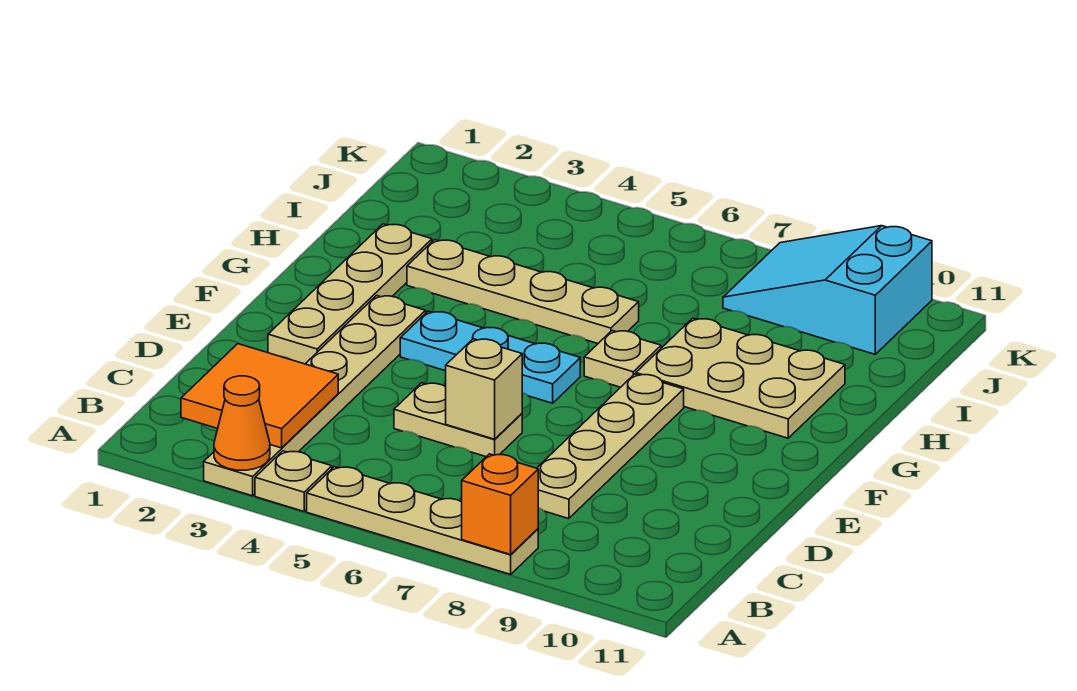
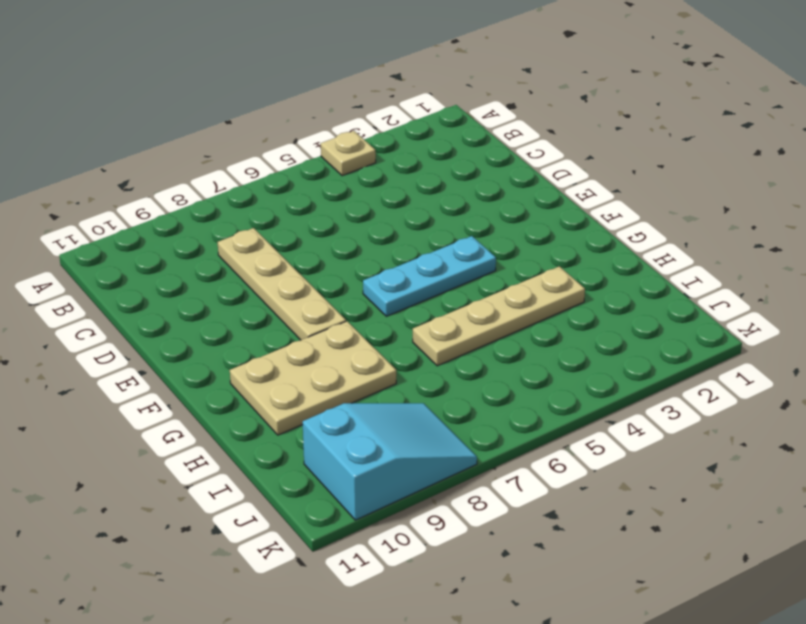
none -> tan plate A3:F3 level 1
none -> tan plate A5:A8 level 1
none -> tan plate D5:D6 level 1

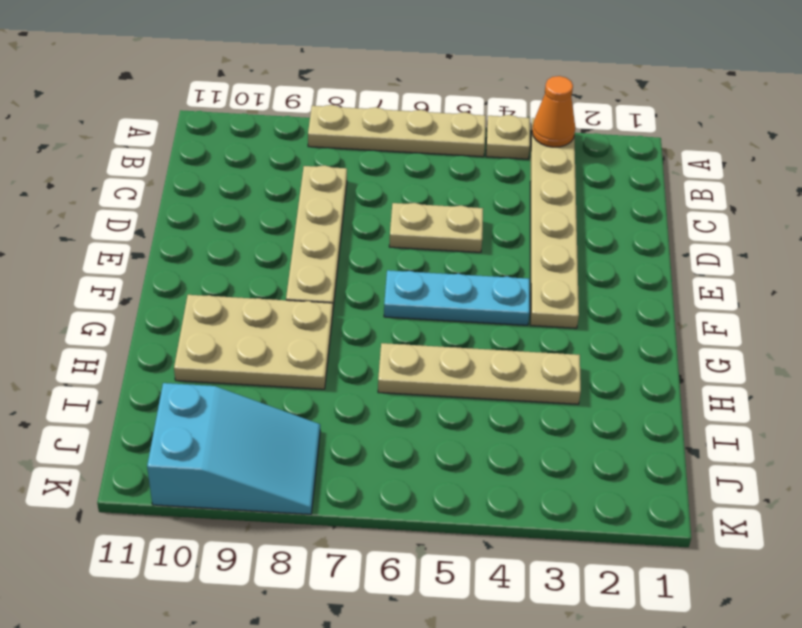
none -> tan plate E2:H2 level 1
none -> tan plate G7 level 1
none -> orange brick A8 level 2

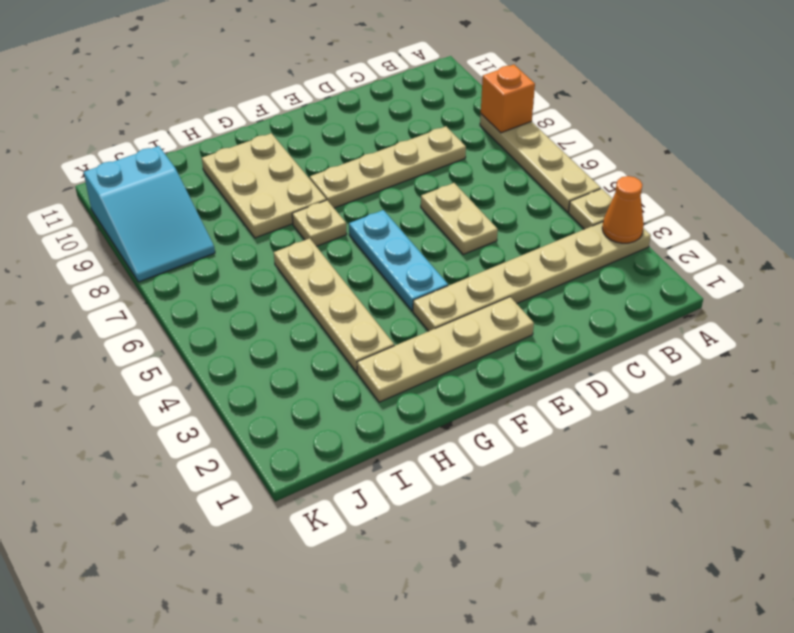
none -> orange tile B2:C3 level 2
none -> tan brick D6 level 2

